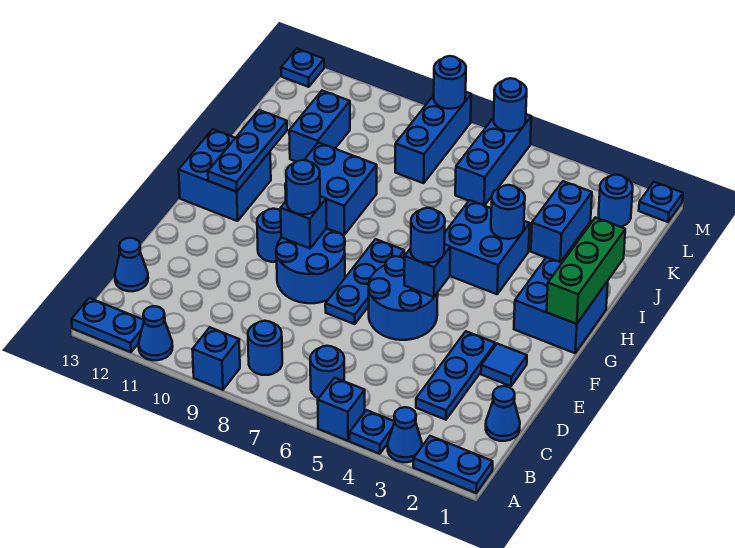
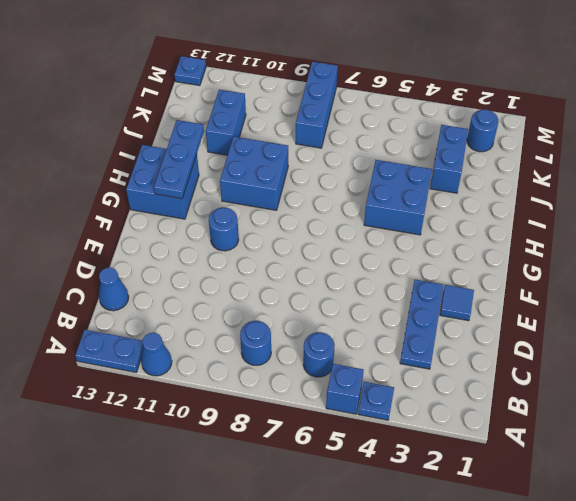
none -> blue plate A1:A2 level 1
none -> blue cone A3 level 1
none -> blue brick A9 level 1
none -> blue cone C1 level 1

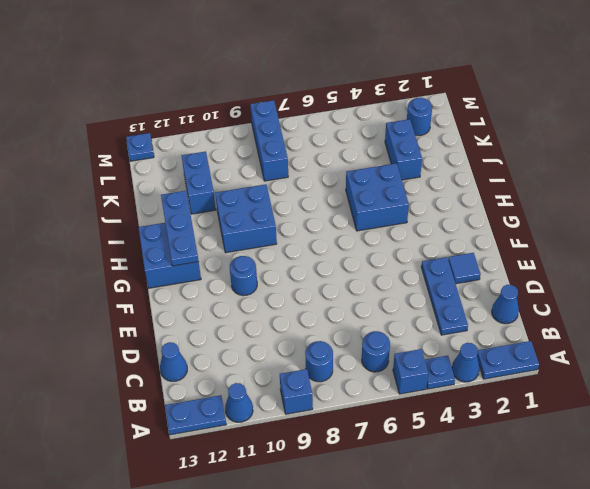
none -> blue round brick E5:F6 level 1
none -> blue plate E7:G7 level 1
none -> blue round brick E8:F9 level 1
none -> blue brick G1:H2 level 1

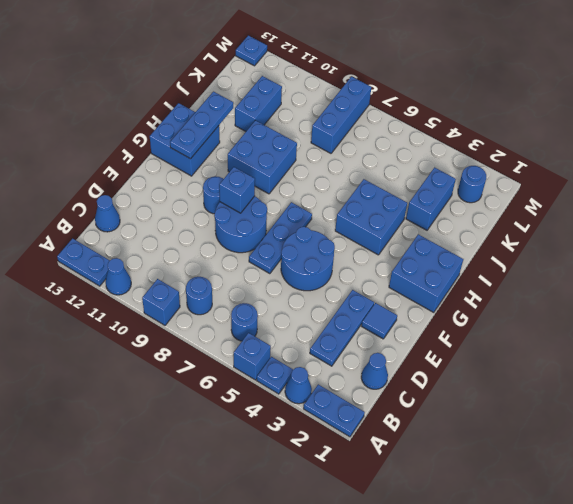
none -> blue brick K6:M6 level 1
none -> blue plate M1 level 1
none -> blue brick F5 level 2
none -> green brick G1:I1 level 2

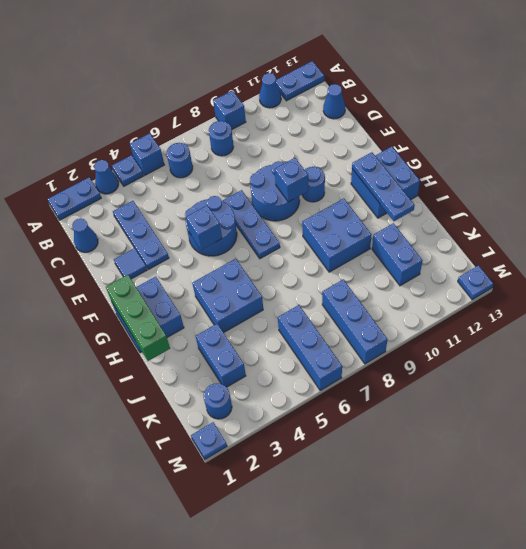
none -> blue round brick I4 level 2
none -> blue round brick M6 level 2
none -> blue round brick M8 level 2
none -> blue round brick F5 level 3

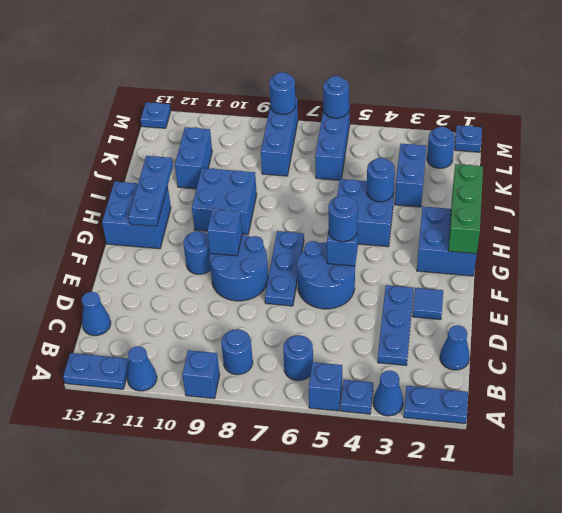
none -> blue round brick F9 level 3

